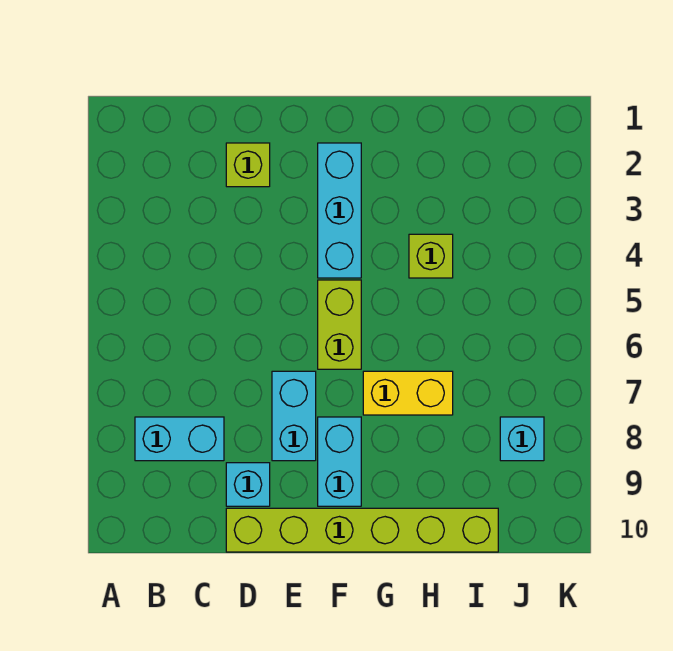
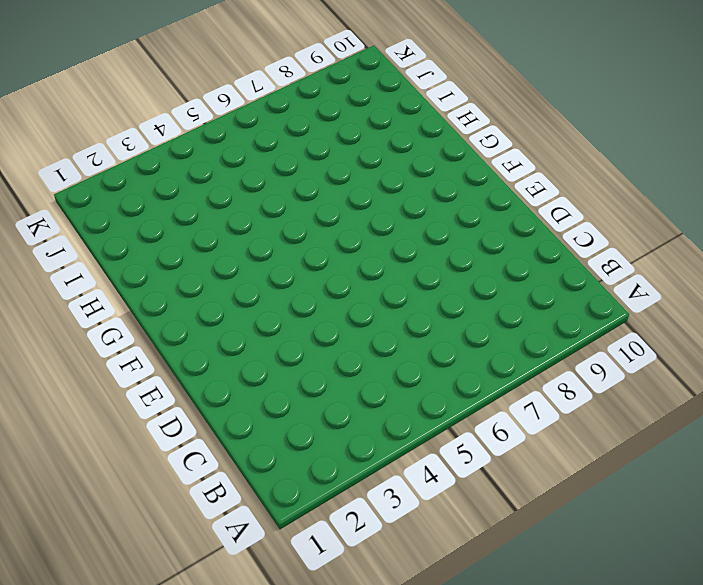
none -> cyan brick B8:C8 level 1
none -> lime brick D2 level 1

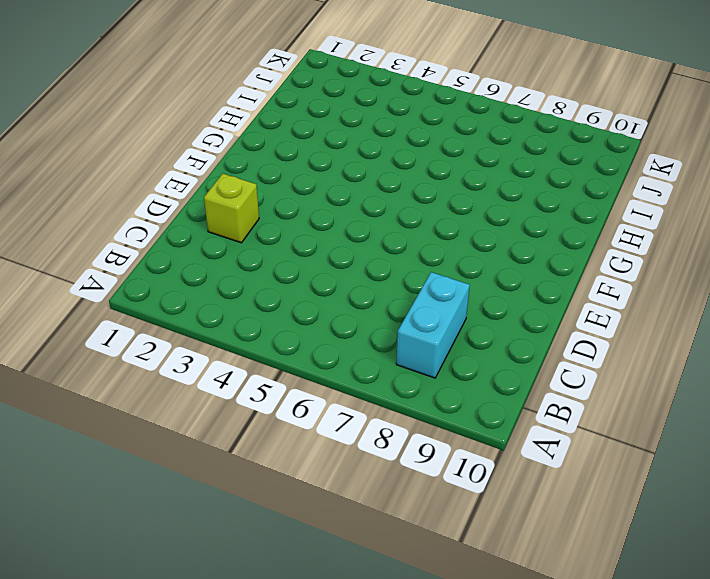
none -> cyan brick D9 level 1
none -> lime brick D10:I10 level 1

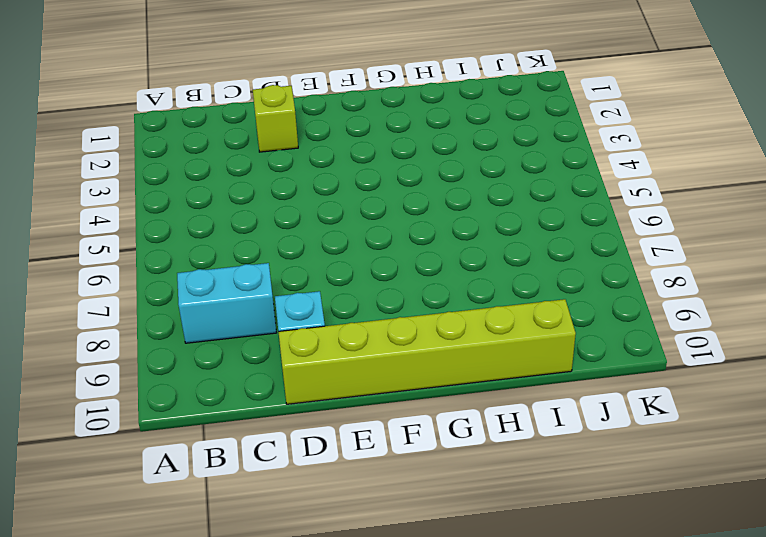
none -> cyan brick E7:E8 level 1
none -> cyan brick F2:F4 level 1

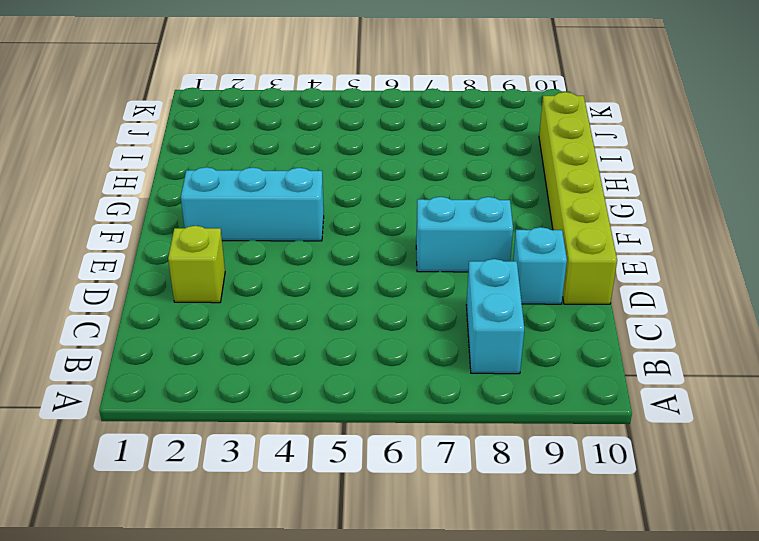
none -> lime brick F5:F6 level 1
none -> cyan brick F8:F9 level 1

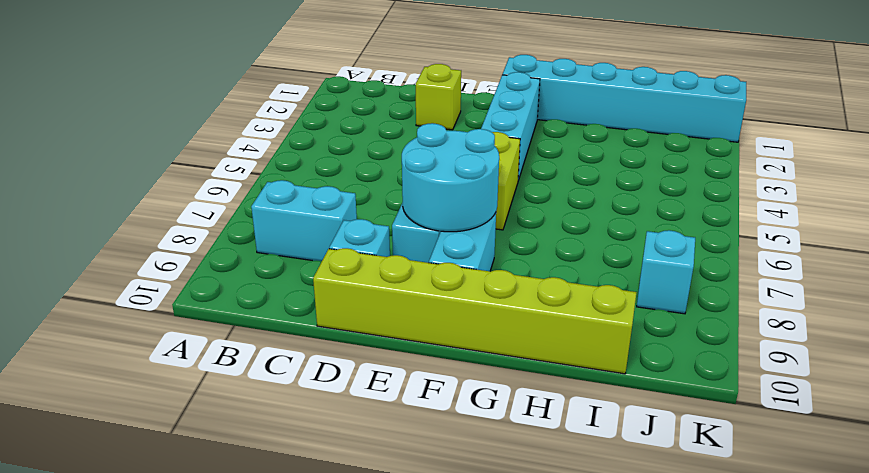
cyan round brick E7:F8 level 2 -> none
cyan brick F1:K1 level 1 -> none
none -> yellow brick G7:H7 level 1
none -> lime brick H4 level 1

